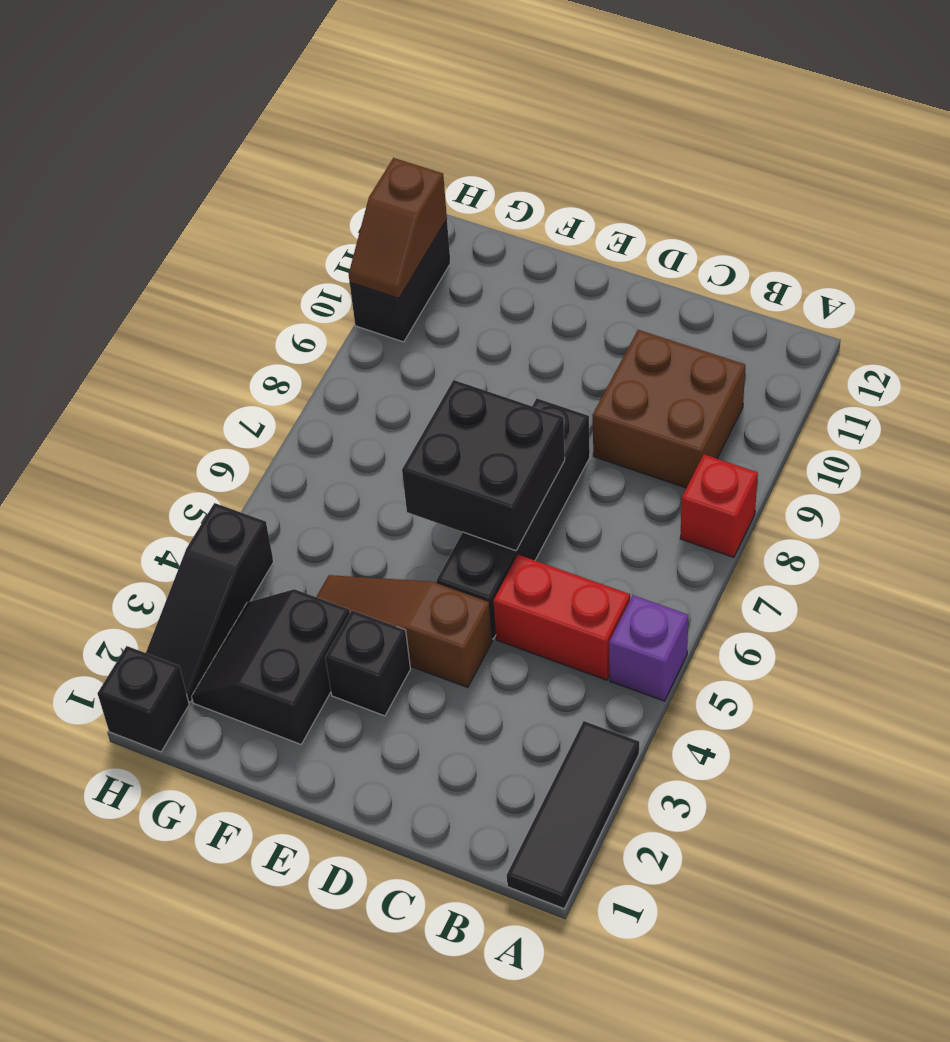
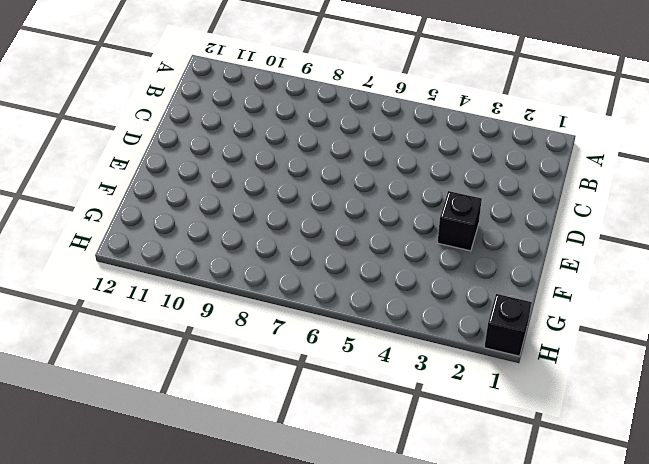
none -> black tile A1:A3 level 1
none -> purple brick A5 level 1
none -> red brick A8 level 1

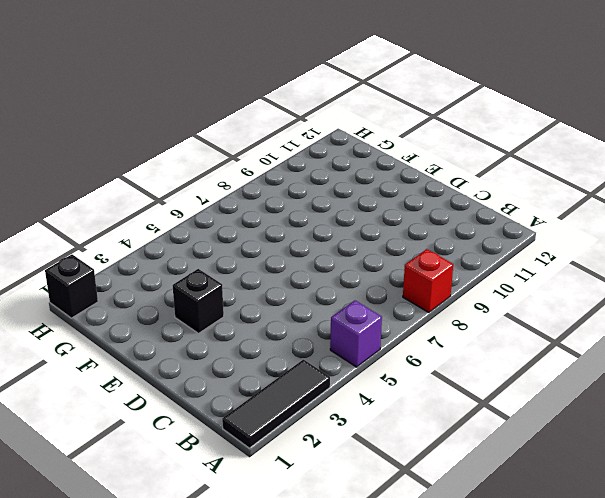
none -> red brick B5:C5 level 1
none -> brown brick B9:C10 level 1
none -> brown slope D4:F4 level 1 top D

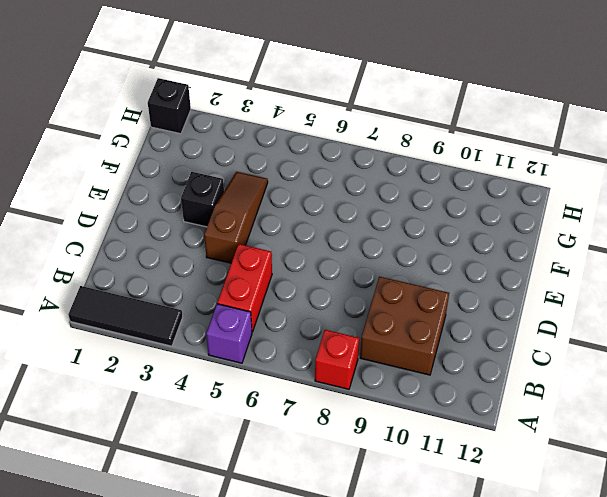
none -> black brick D5:D8 level 1
none -> black slope F2:G3 level 1 top F
none -> black slope H2:H4 level 1 top 4

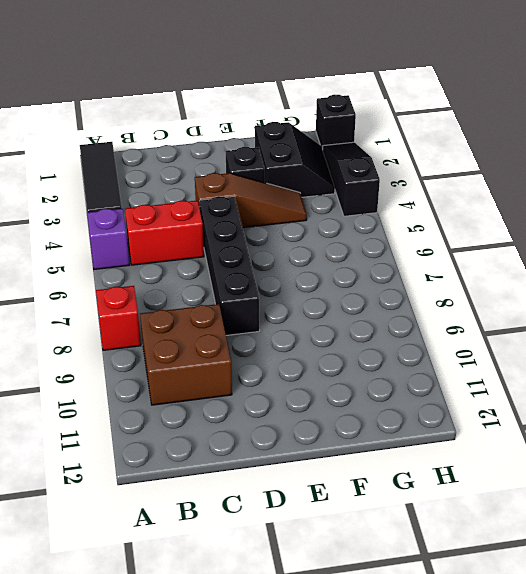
none -> black brick H10:H11 level 1
none -> black brick D6:E7 level 2
none -> brown slope H10:H11 level 2 top 11

